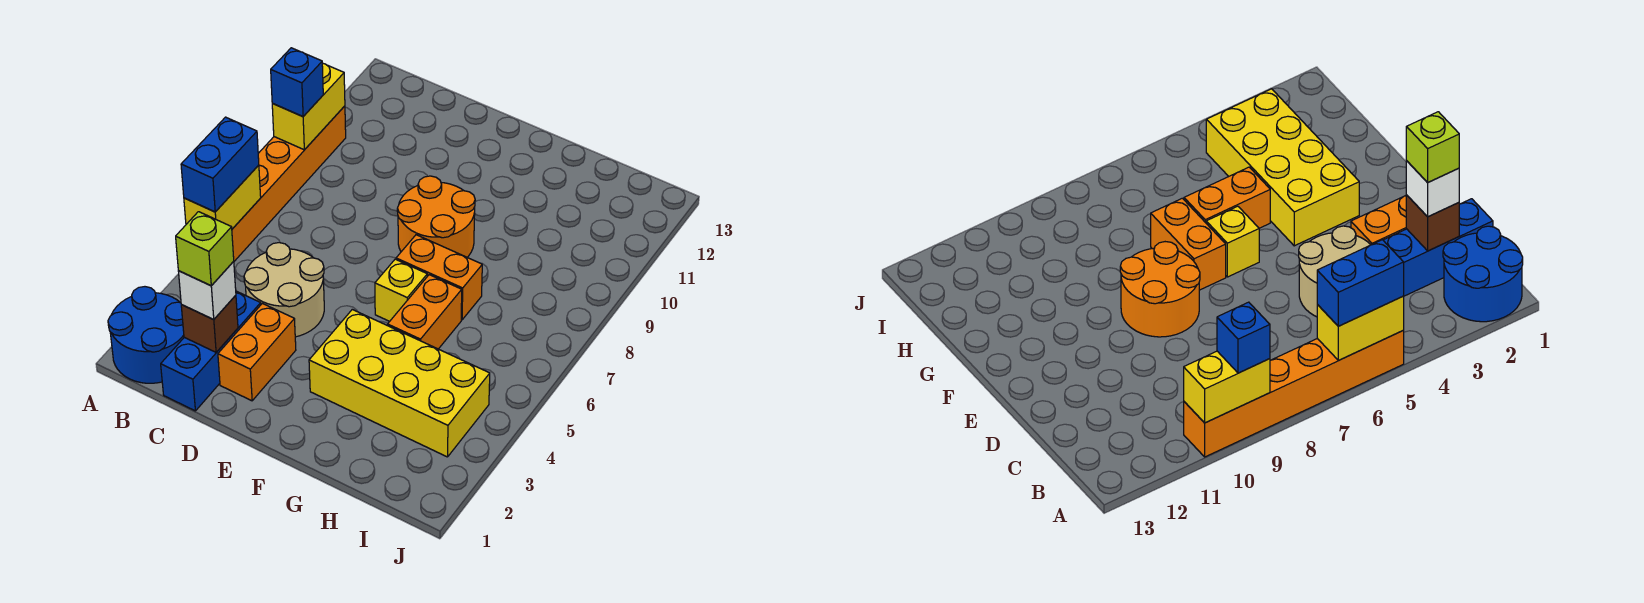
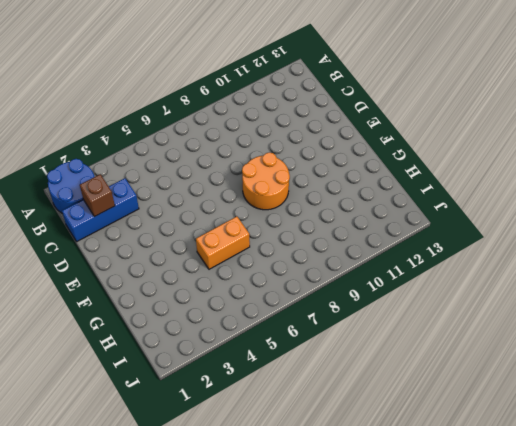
none -> orange brick A5:A10 level 1
none -> tan round brick C4:D5 level 1
none -> orange brick D2:D3 level 1

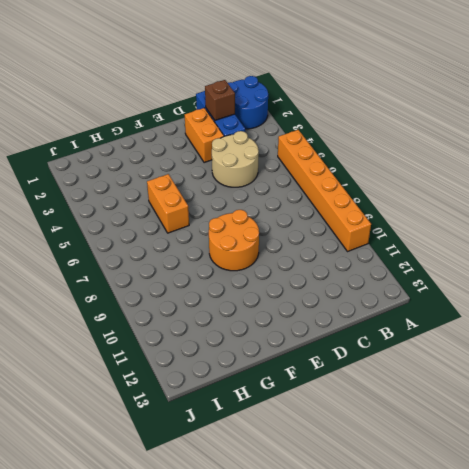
none -> yellow brick F3:I4 level 1
none -> yellow brick F6 level 1
none -> orange brick F7:G7 level 1

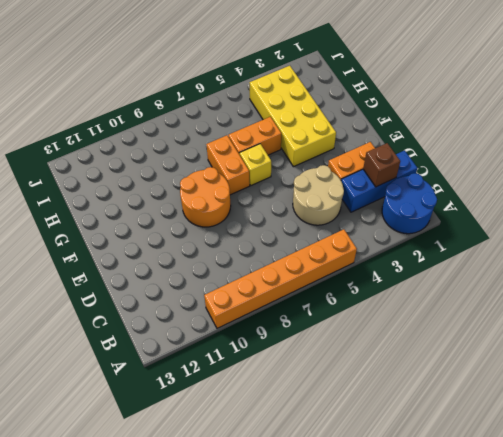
none -> yellow brick A5:A6 level 2
none -> yellow brick A9:A10 level 2
none -> blue brick A5:A6 level 3

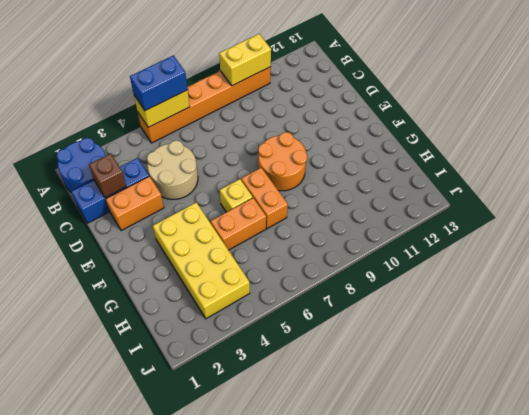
none -> blue brick A9 level 3
none -> white brick C2 level 3
none -> lime brick C2 level 4

